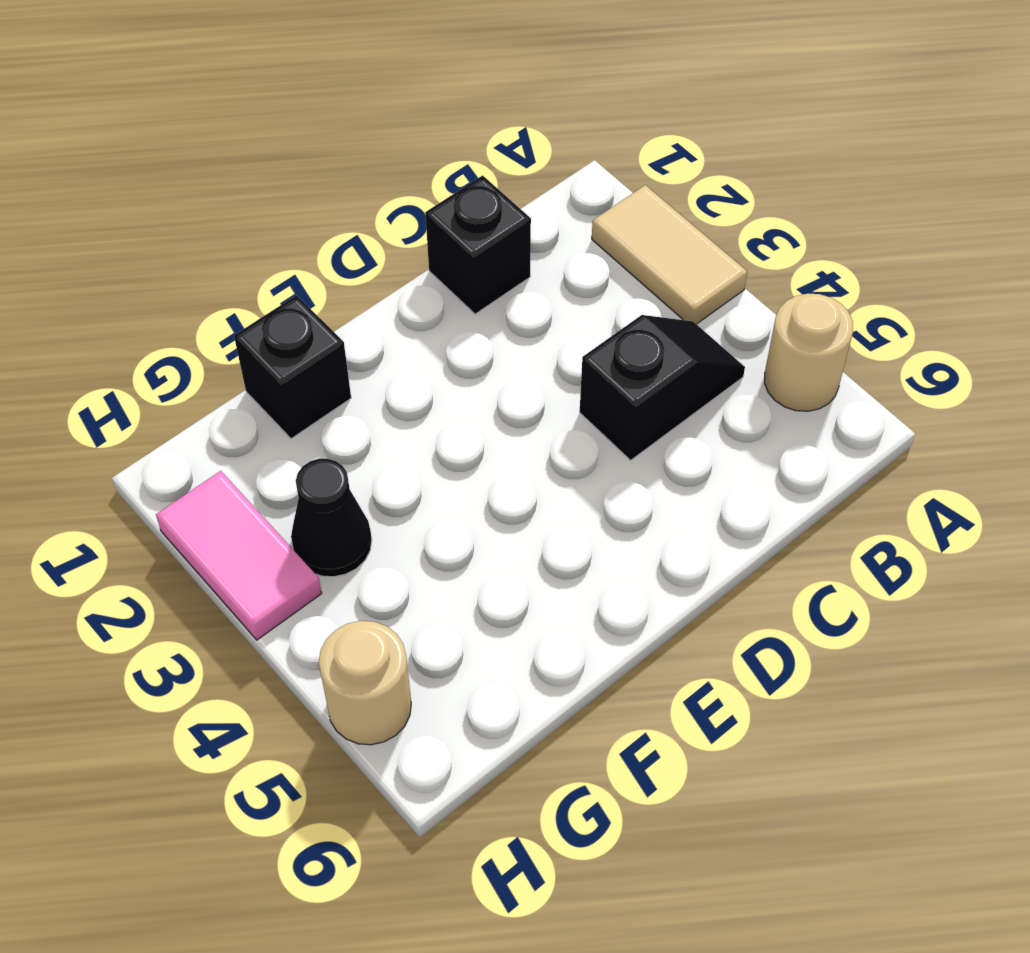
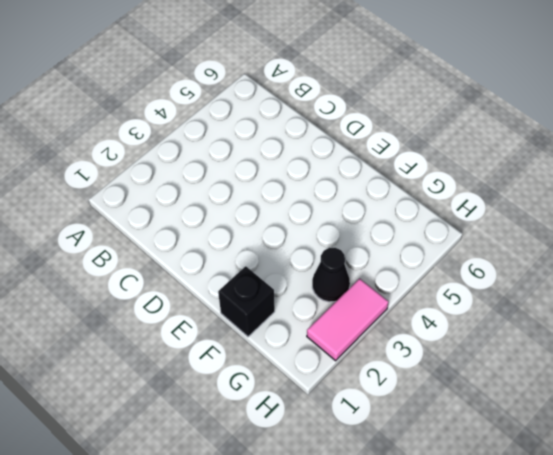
none -> tan tile A2:A3 level 1
none -> tan round brick A5 level 1

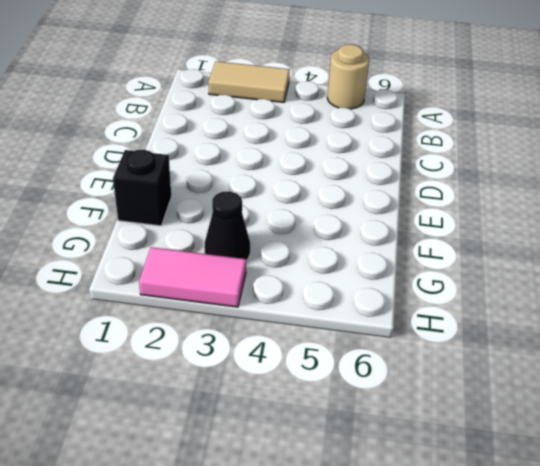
none -> black slope B4:C4 level 1 top C
none -> black brick C1 level 1

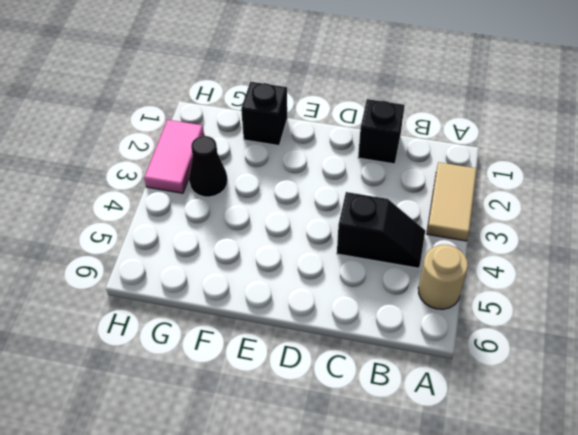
none -> tan round brick H5 level 1

